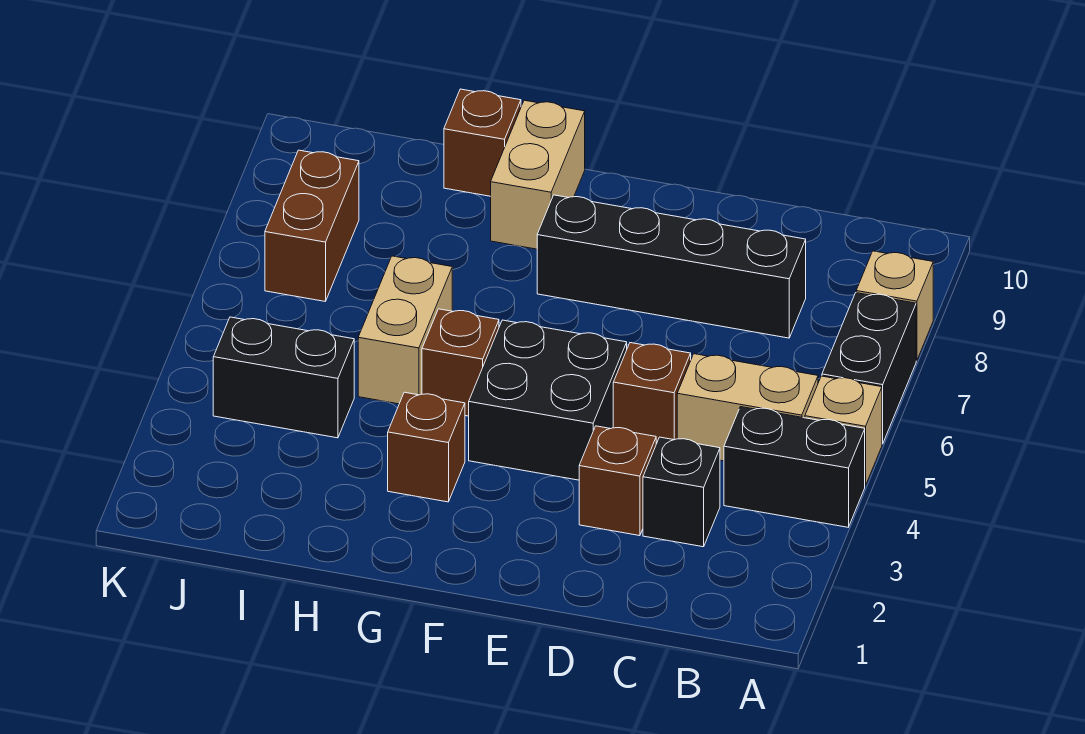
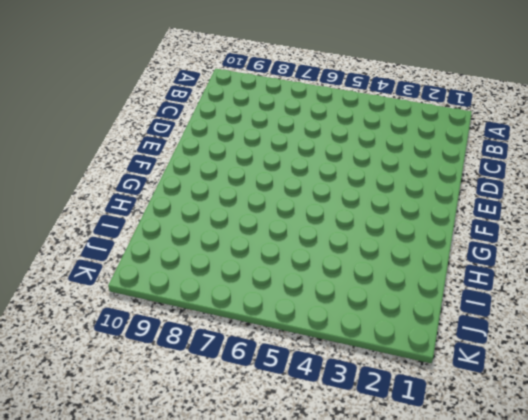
none -> black brick A4:B4 level 1
none -> tan brick A5 level 1
none -> black brick A6:A7 level 1

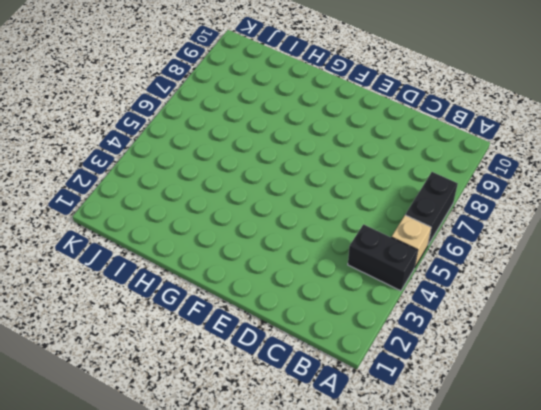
none -> tan brick A8 level 1
none -> tan brick B5:C5 level 1
none -> black brick C3 level 1

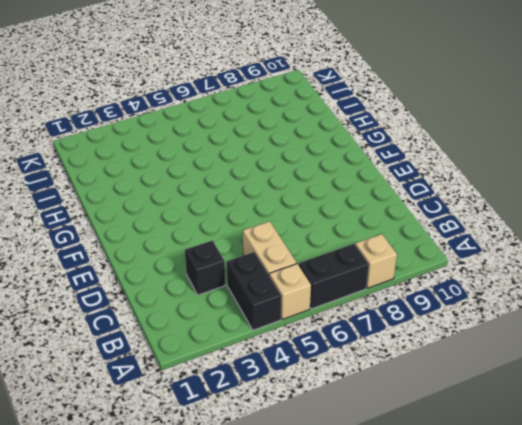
none -> black brick C8:F8 level 1
none -> brown brick D3 level 1
none -> brown brick D5 level 1

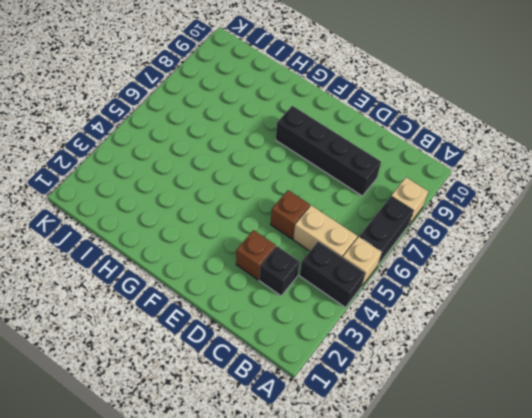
none -> black brick E4:F5 level 1
none -> brown brick G3 level 1
none -> brown brick G5 level 1

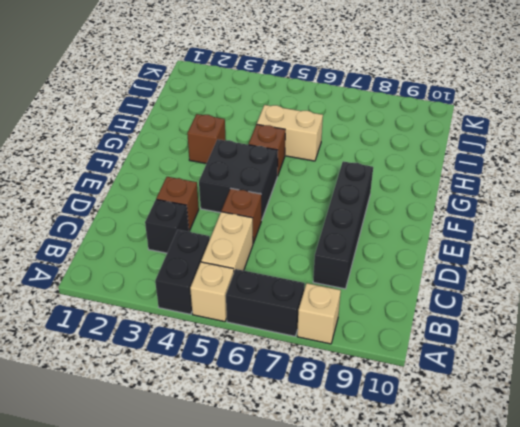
none -> tan brick G9:G10 level 1
none -> brown brick H10 level 1
none -> black brick I4:J4 level 1

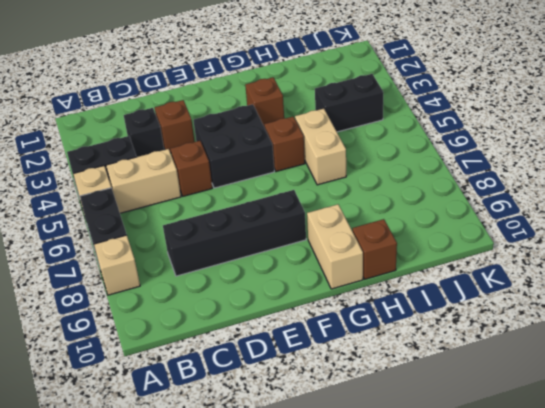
none -> brown brick J7:J8 level 1

